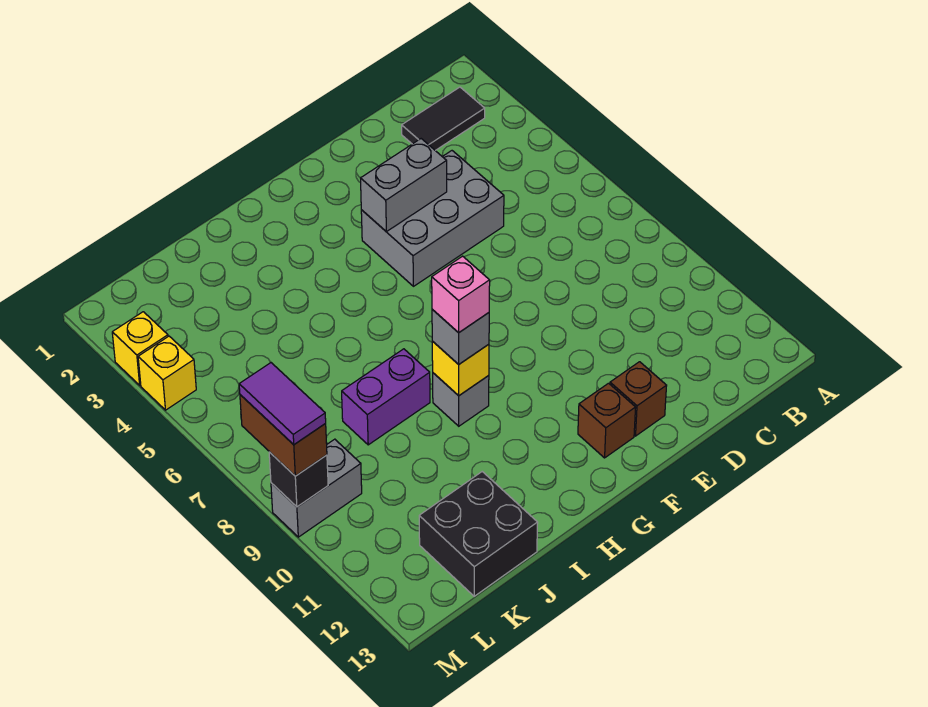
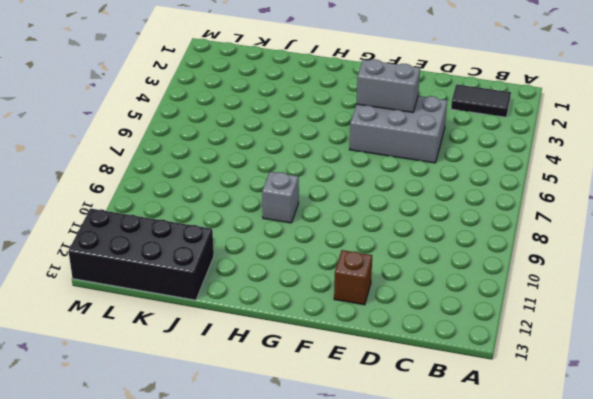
black brick J12:M13 level 1 -> black brick J12:K13 level 1
none -> brown brick F12 level 1
none -> purple brick I8:J8 level 1
none -> grey brick L9:M9 level 1

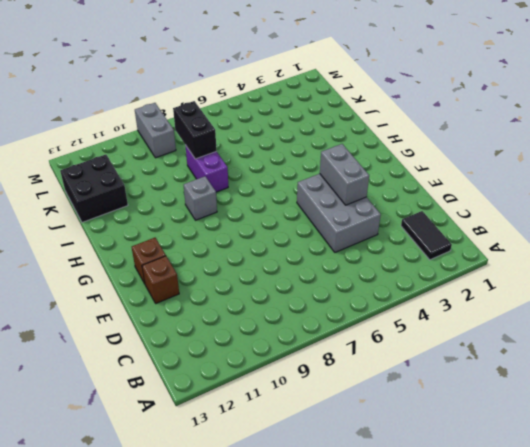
black brick J8:K8 level 2 -> none
none -> yellow brick M3 level 1
none -> yellow brick M4 level 1
none -> yellow brick H9 level 2

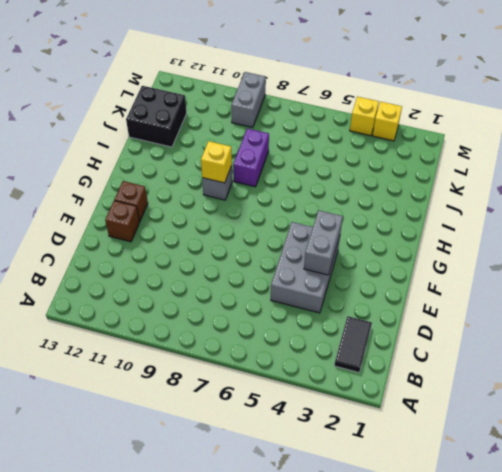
none -> black brick M9 level 2
none -> grey brick H9 level 3
none -> brown brick M8:M9 level 3

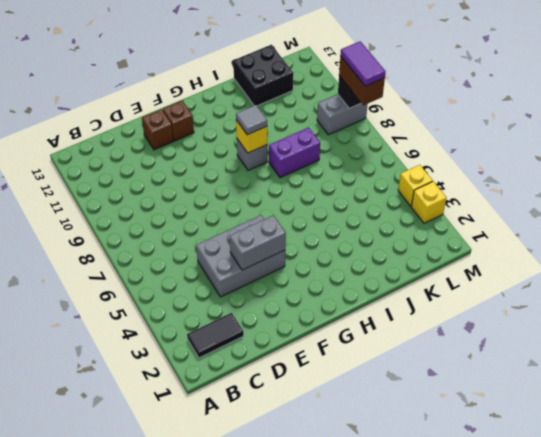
grey tile H9 level 3 -> grey brick H9 level 3
none -> pink brick H9 level 4

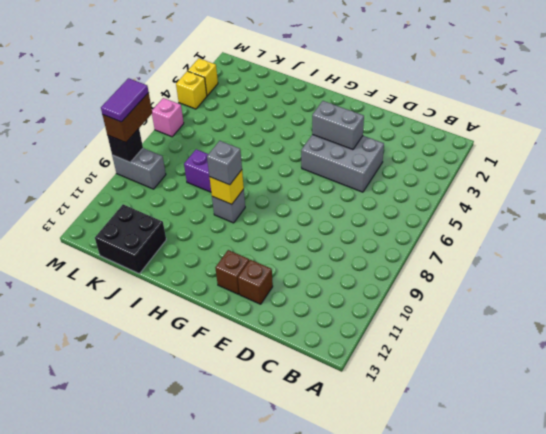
pink brick M6 level 1 -> pink brick H9 level 4
none -> black tile B2:C2 level 1

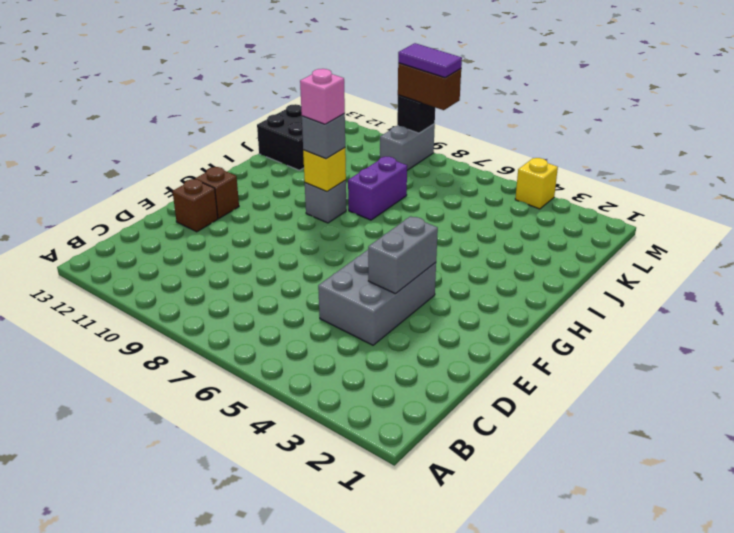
none -> black tile B2:C2 level 1
none -> yellow brick M3 level 1

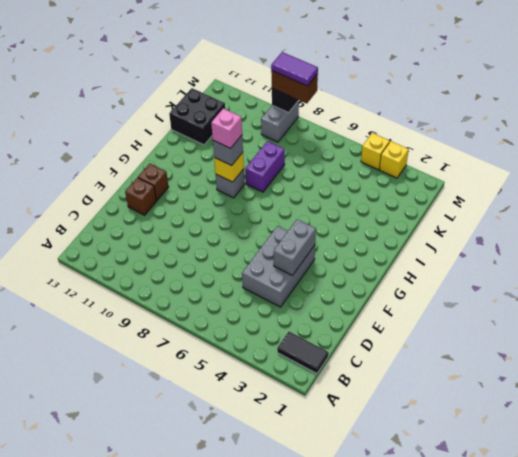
black tile B1:B2 level 1 -> black tile B2:C2 level 1

